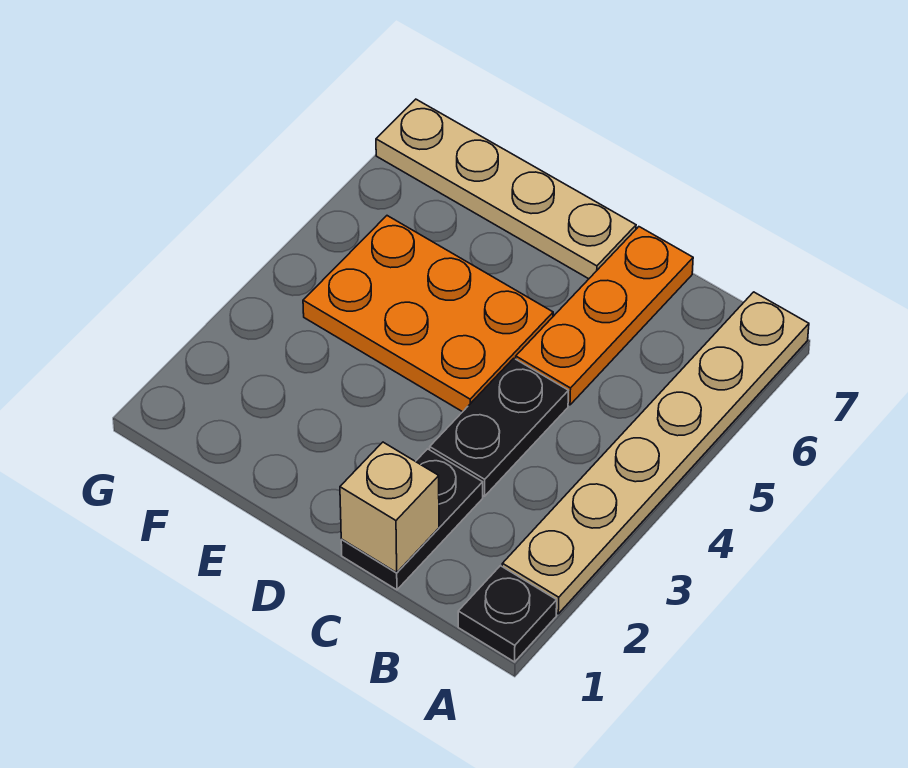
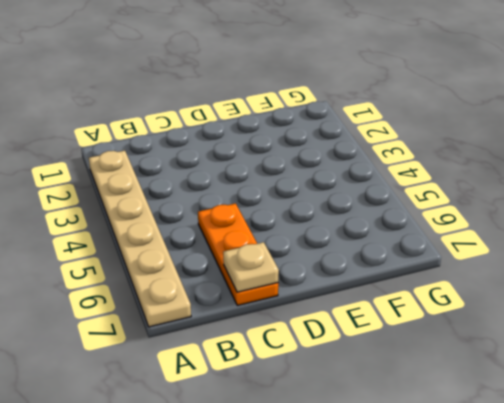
tan plate C7 level 2 -> none
none -> black plate A1 level 1
none -> black plate C1:C2 level 1

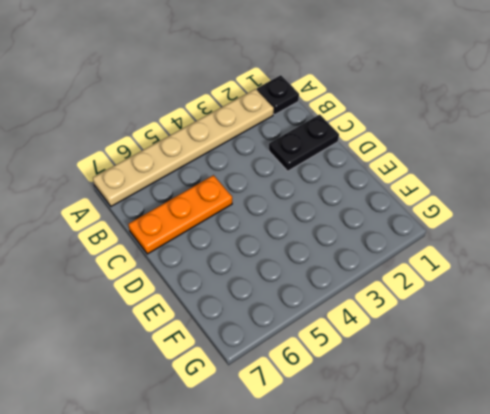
none -> black plate C3:C4 level 1
none -> orange plate D4:F5 level 1

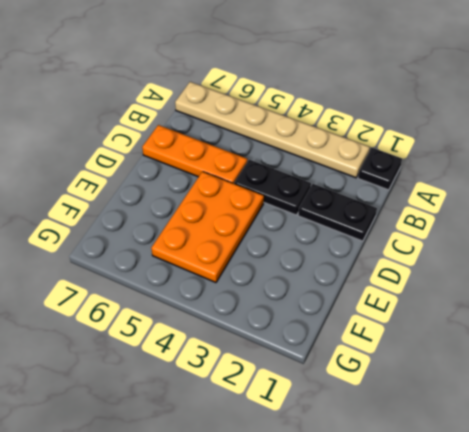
none -> tan plate D7:G7 level 1
none -> tan brick C1 level 2

